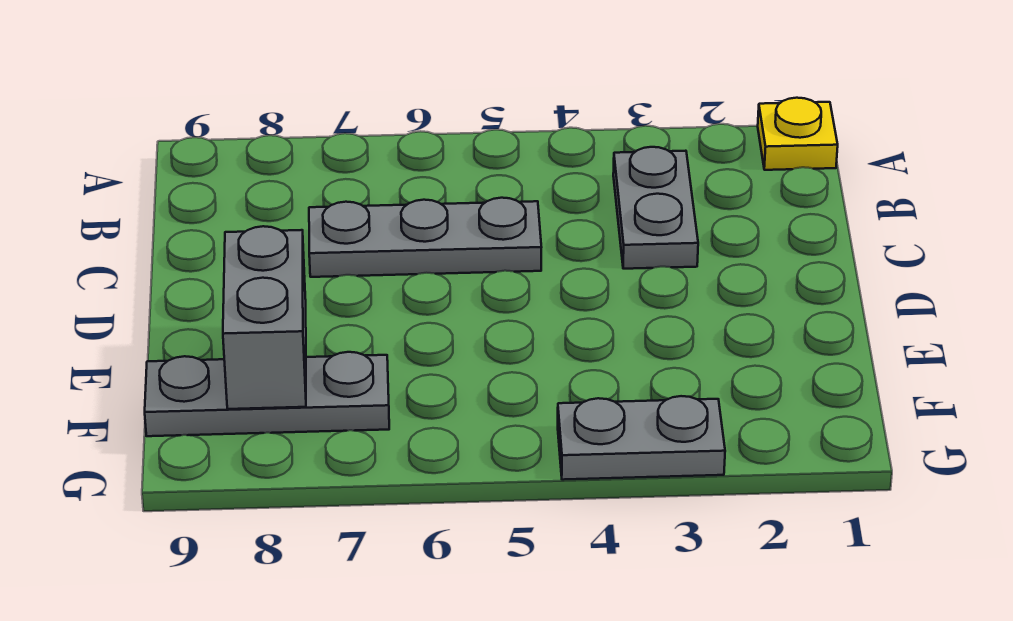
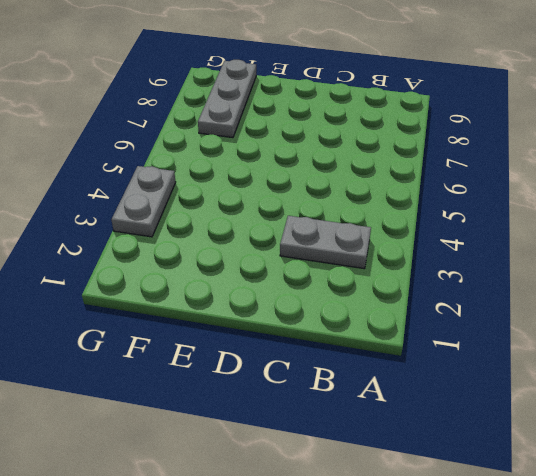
none -> yellow plate A1 level 1
none -> grey plate C5:C7 level 1

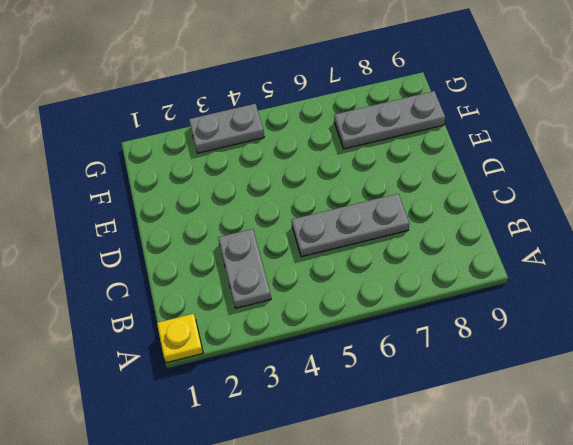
none -> grey brick E8:F8 level 2

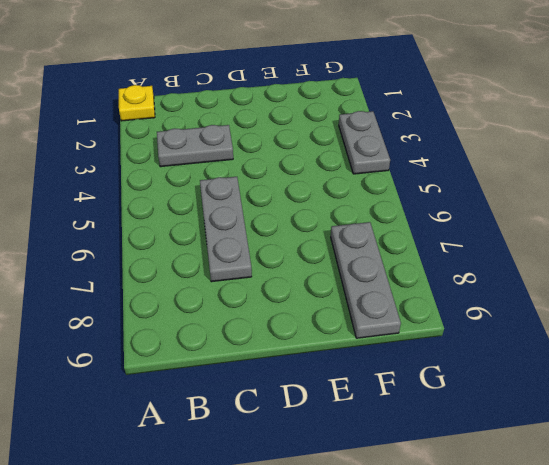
none -> grey brick E8:F8 level 2

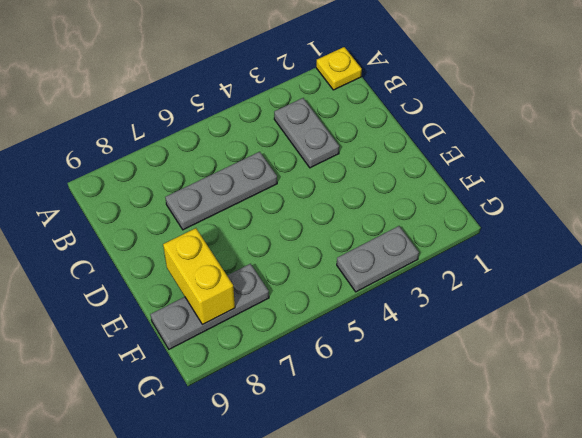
yellow brick E8:F8 level 2 -> grey brick E8:F8 level 2

